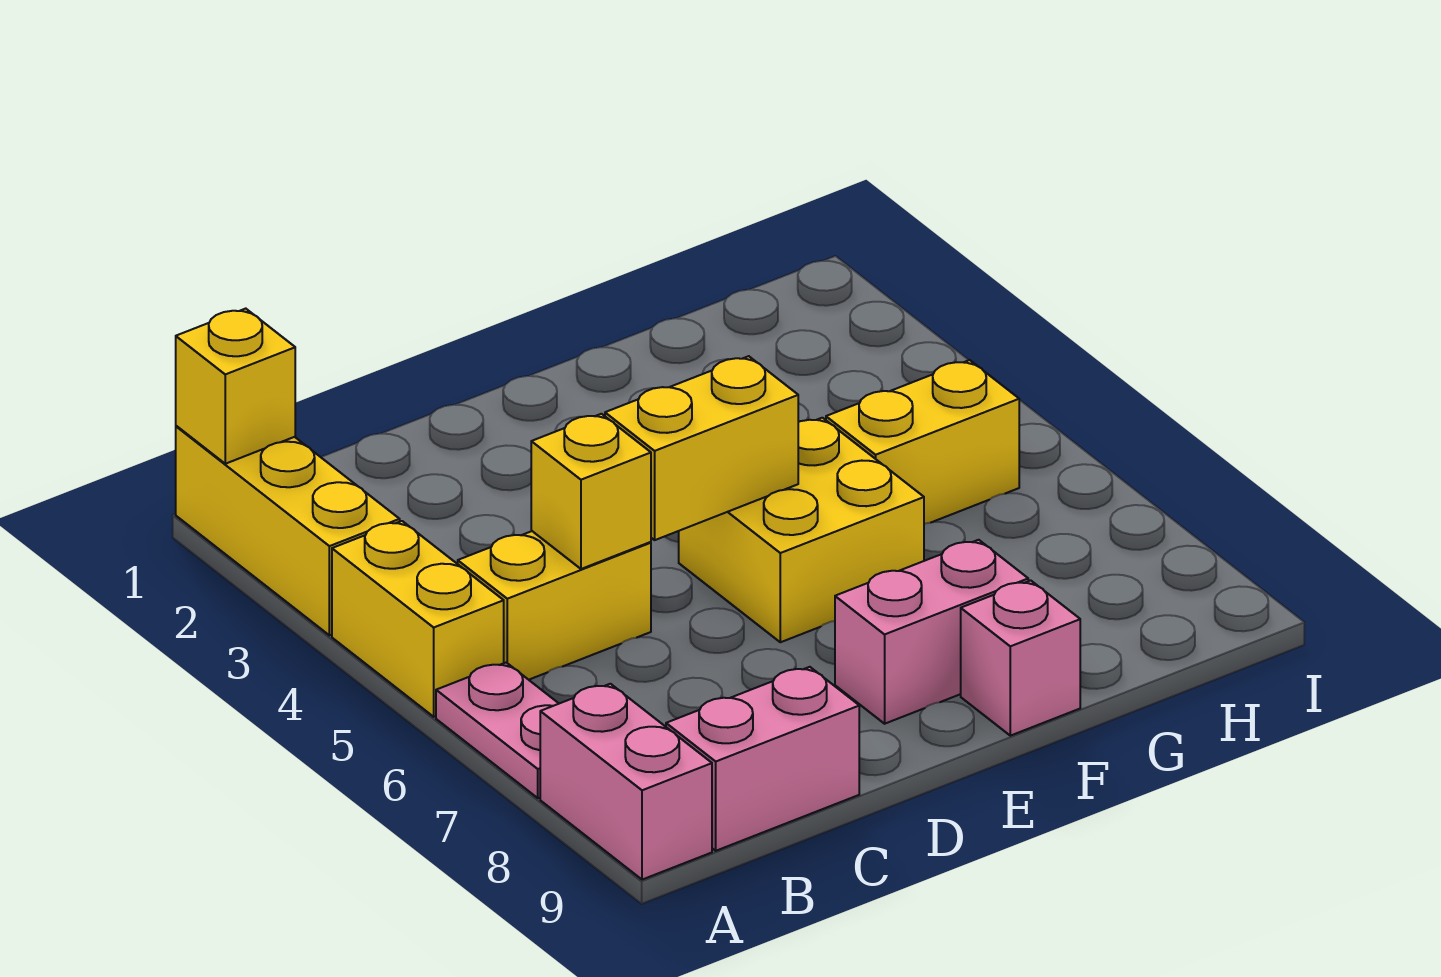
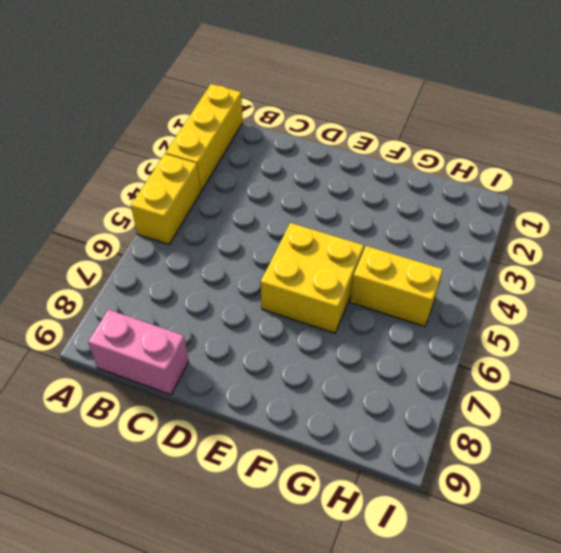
none -> pink plate A6:A7 level 1
none -> pink brick A8:A9 level 1
none -> yellow brick B5:C5 level 1

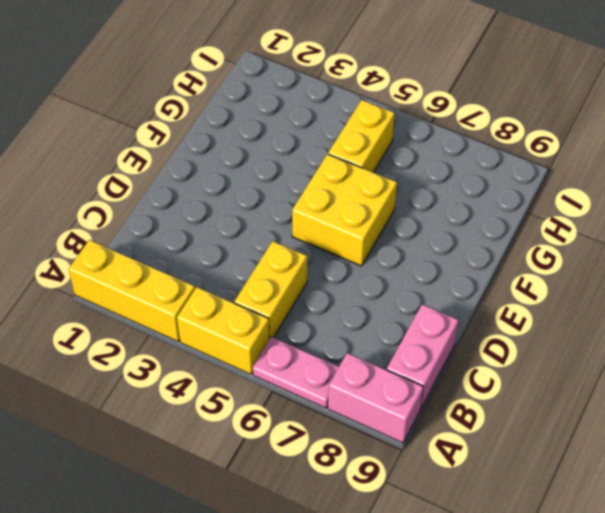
none -> pink brick E8:F8 level 1
none -> pink brick F9 level 1
none -> yellow brick A1 level 2

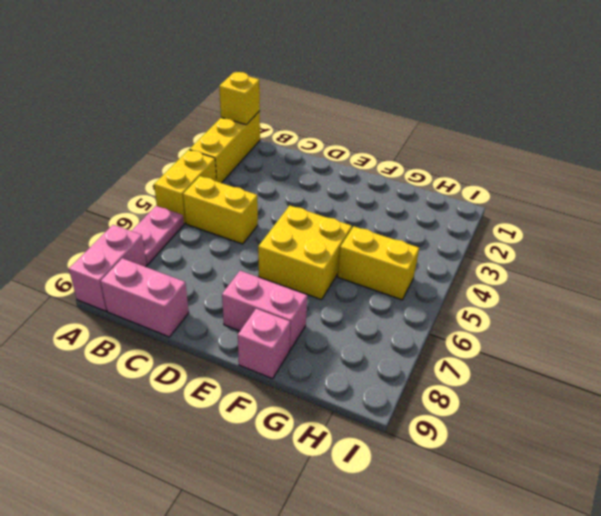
none -> yellow brick C5 level 2
none -> yellow brick D5:E5 level 2

